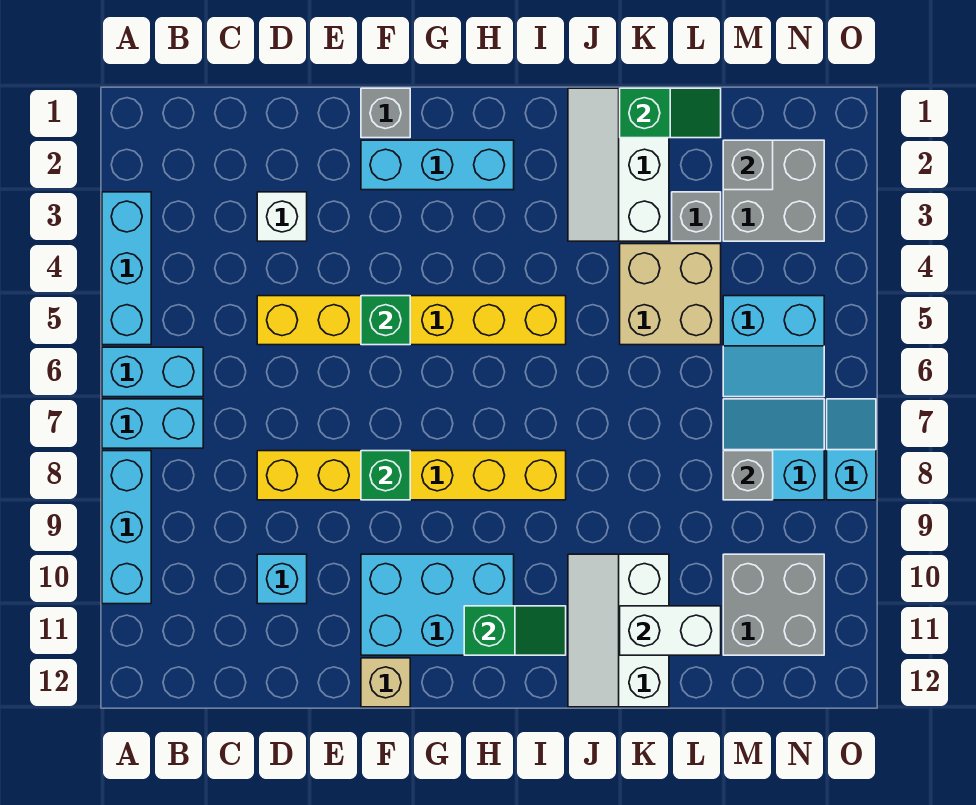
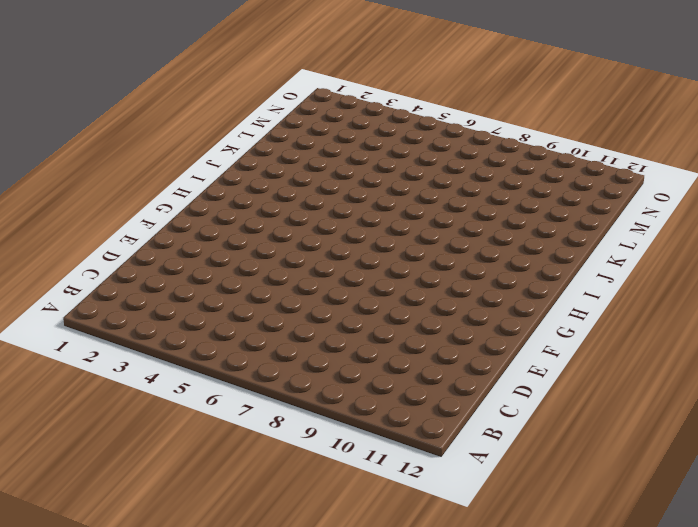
none -> cyan brick A3:A5 level 1
none -> cyan brick A6:B6 level 1
none -> cyan brick A7:B7 level 1

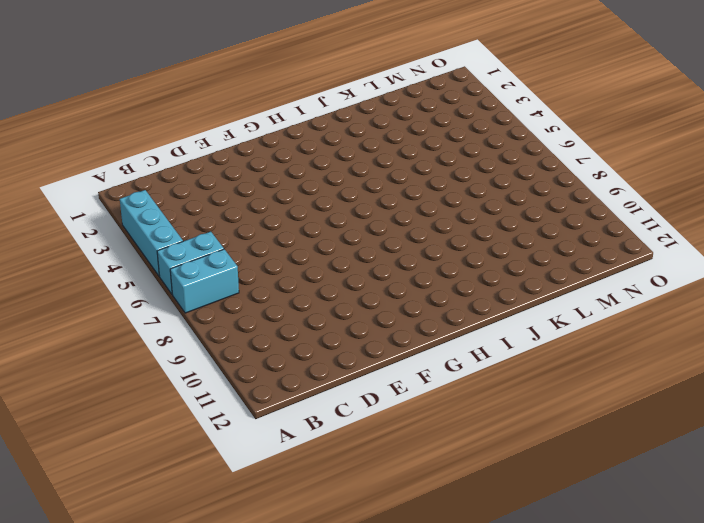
none -> cyan brick A8:A10 level 1
none -> white brick D3 level 1
none -> yellow brick D5:I5 level 1

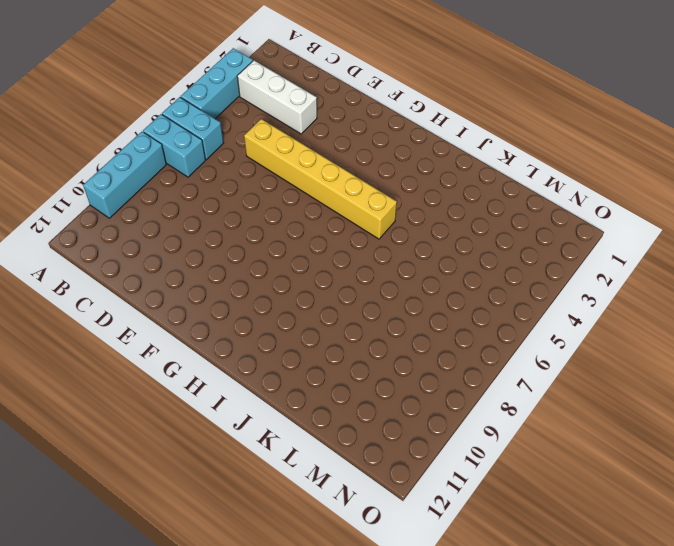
white brick B3:D3 level 1 -> white brick D3 level 1
none -> yellow brick D8:I8 level 1
none -> cyan brick D10 level 1
none -> grey brick F1 level 1

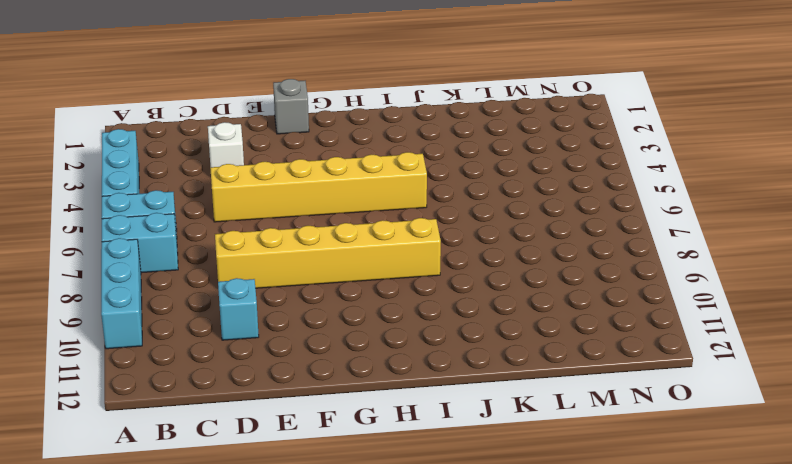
none -> cyan brick F2:H2 level 1
none -> cyan brick F10:H11 level 1
none -> tan brick F12 level 1

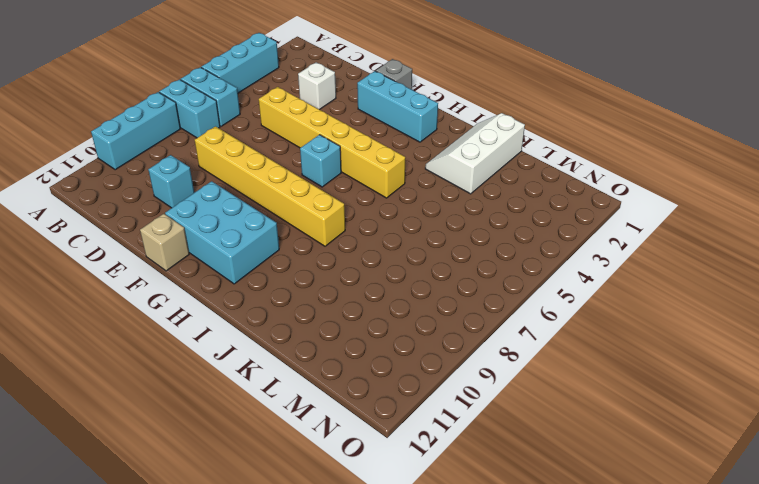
cyan brick G6 level 1 -> none
none -> white slope J10:K12 level 1 top K
none -> tan brick K4:L5 level 1
none -> grey brick L3 level 1

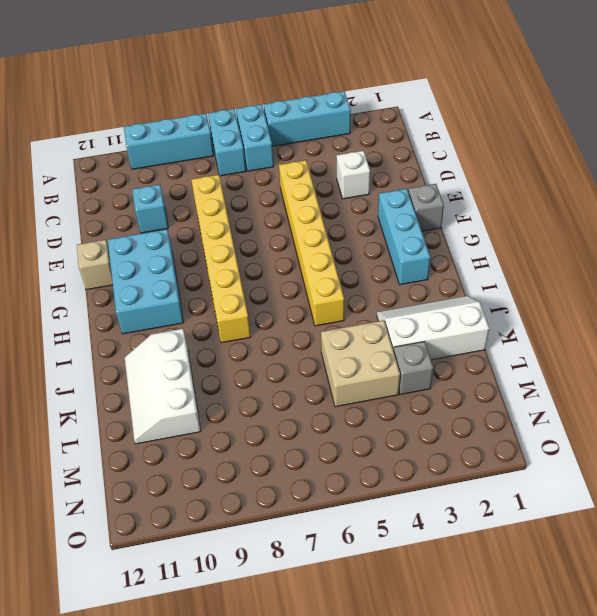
white slope J10:L11 level 1 top 10 -> white slope J10:K12 level 1 top K
none -> grey brick M2:N3 level 1
none -> cyan slope M5:N6 level 1 top 5
none -> cyan slope M7:N8 level 1 top 8

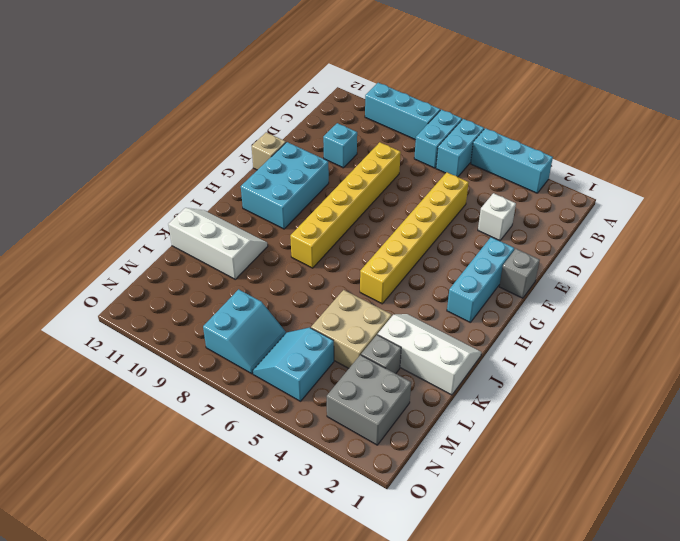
none -> grey brick M10:N11 level 1
none -> cyan slope O7:O8 level 1 top 8
none -> green brick F5 level 2

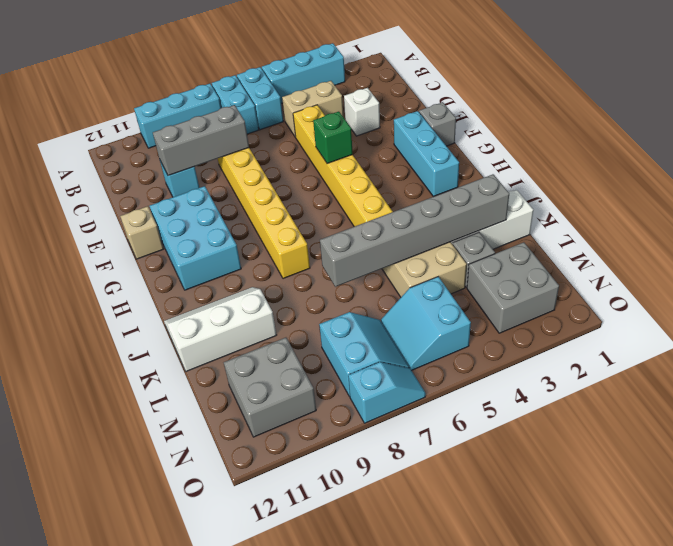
tan brick C4:C5 level 1 -> none
grey brick D8:D10 level 2 -> none
grey brick K2:K7 level 2 -> none
none -> green brick F8 level 2
none -> green slope H11:I11 level 2 top H
none -> green slope K1:L1 level 2 top K

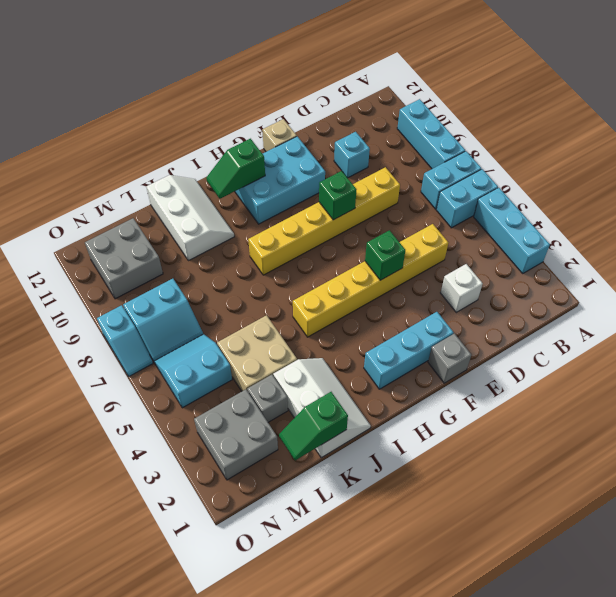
none -> white brick K11:L11 level 2
none -> grey brick M2 level 2
none -> grey brick M8 level 2

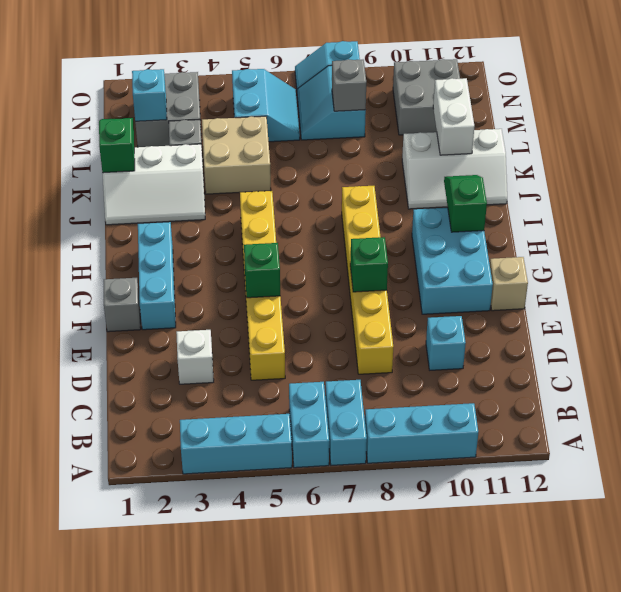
cyan brick M2 level 2 -> grey brick M2 level 2

